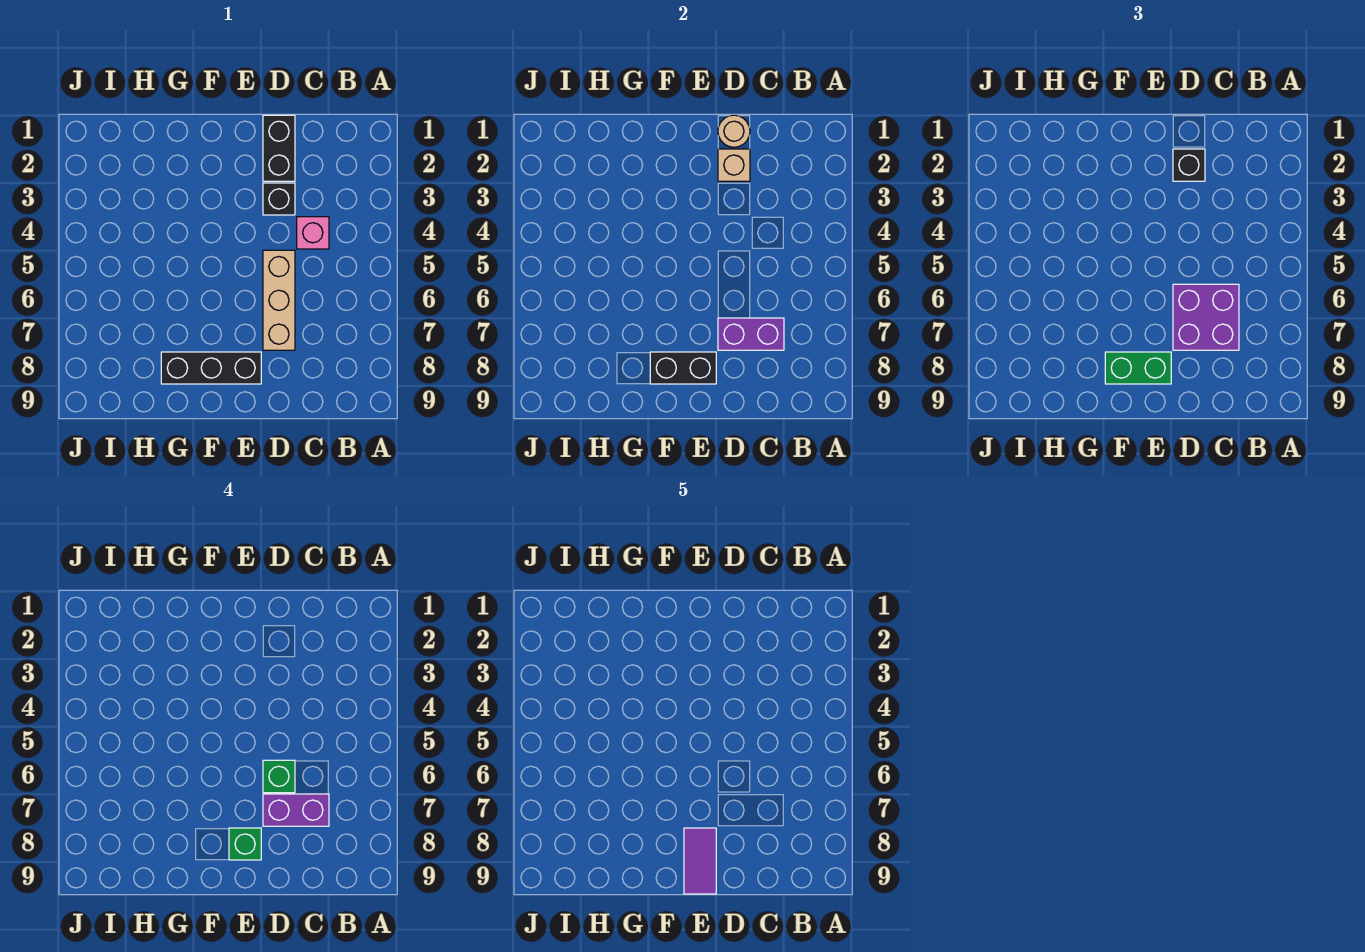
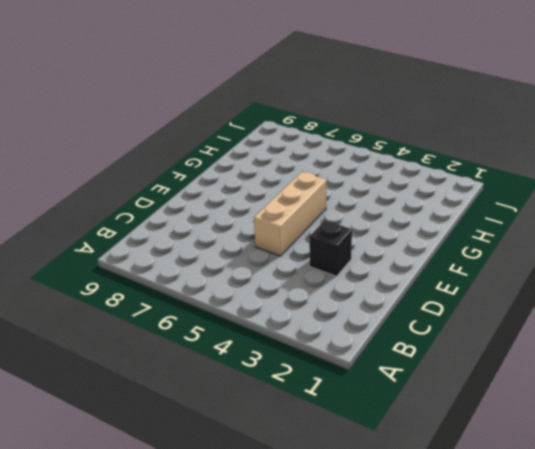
tan brick D5:F5 level 1 -> tan brick D5:D7 level 1
none -> pink brick C4 level 1
none -> black brick D1:D2 level 1
none -> black brick E8:G8 level 1

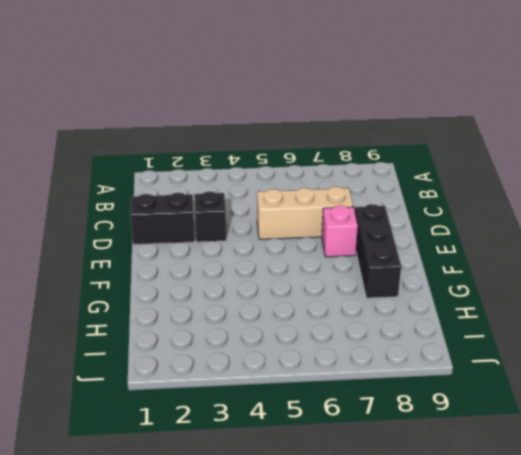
pink brick E7 level 1 -> pink brick C4 level 1
none -> purple brick C7:D7 level 2
none -> tan round brick D1 level 2
none -> tan brick D2 level 2

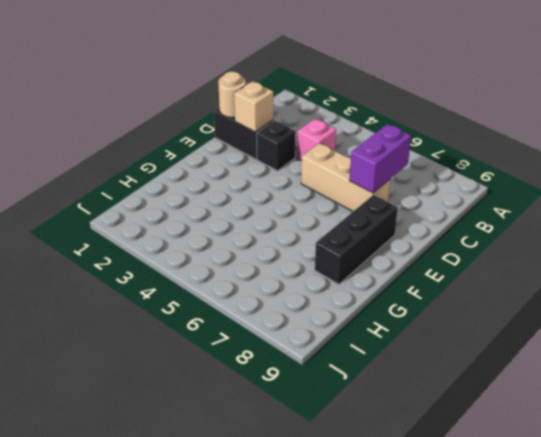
none -> black brick E8:F8 level 2
none -> purple brick C6:D7 level 3
none -> black brick D2 level 3

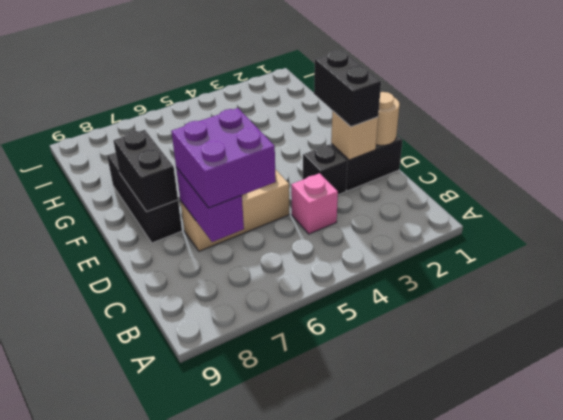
black brick D2:E2 level 3 -> black brick D2 level 3
none -> green brick E8:F8 level 3
none -> purple brick C7:D7 level 4
none -> green brick D6 level 4

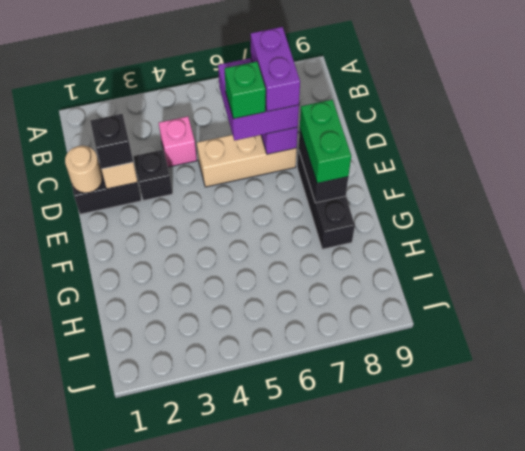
none -> green brick E8 level 4
none -> purple tile E8:E9 level 5

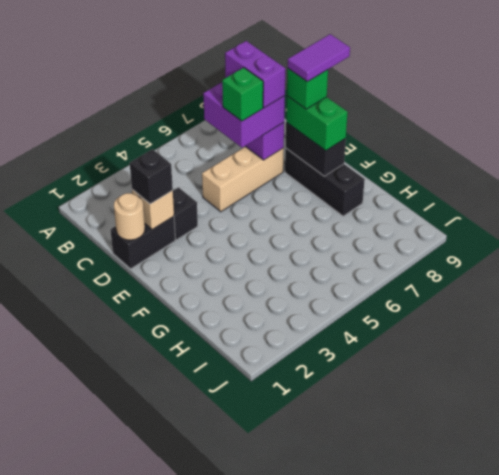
none -> pink brick C4 level 1

